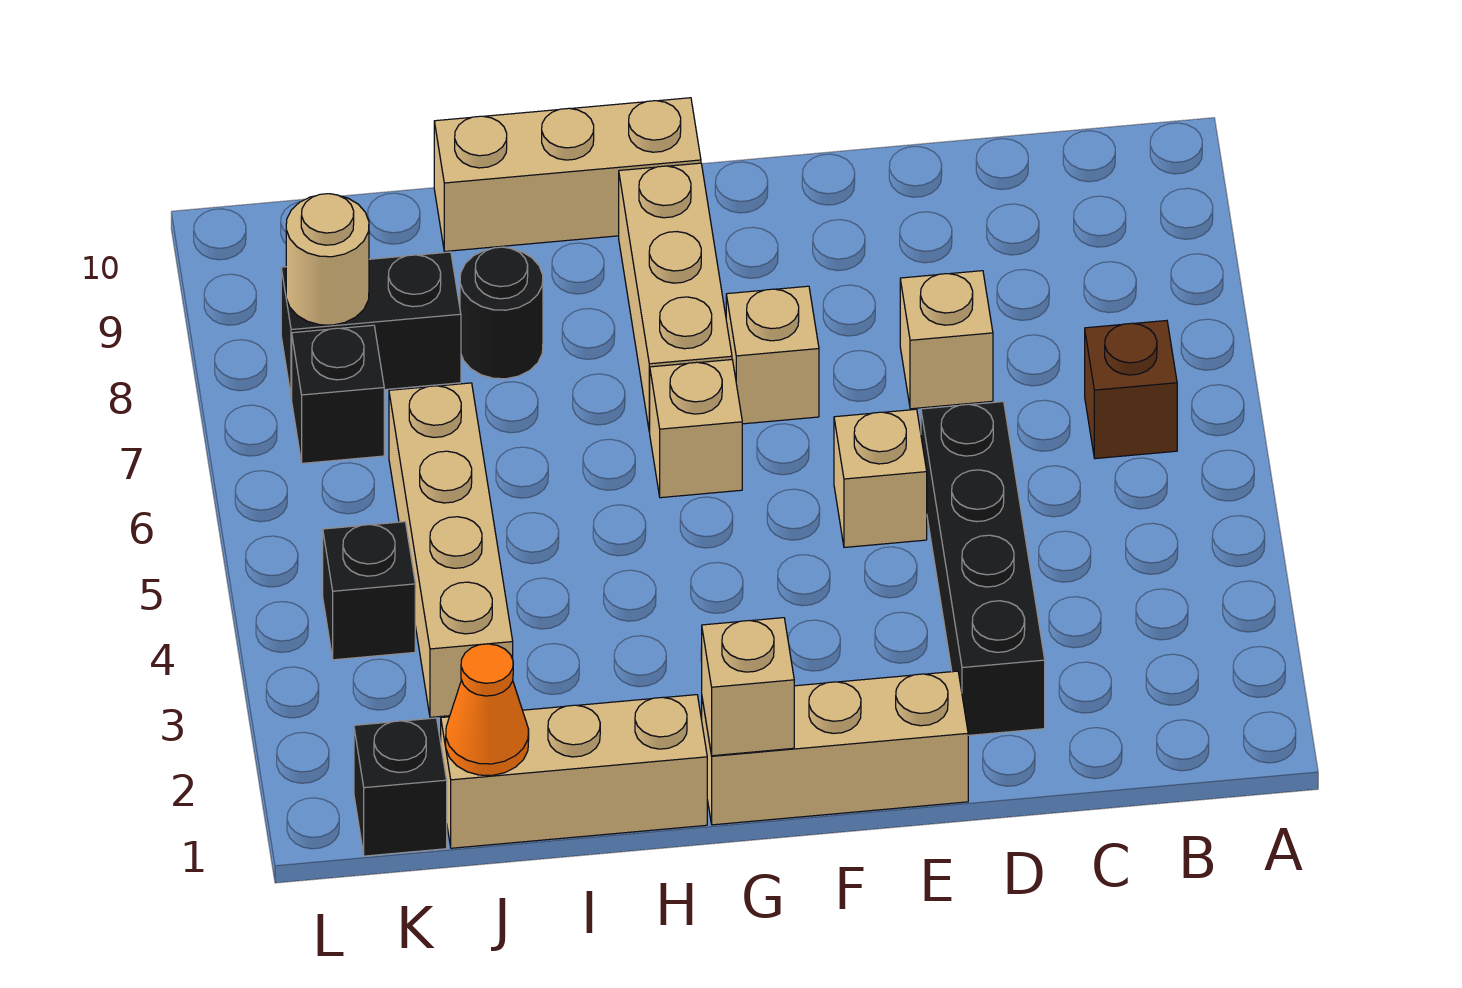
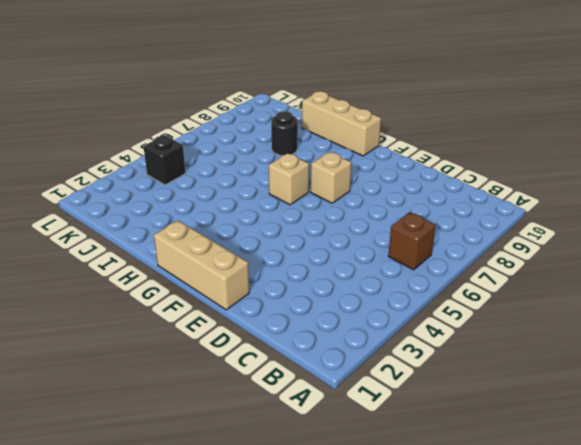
none -> black brick D2:D5 level 1
none -> tan brick D7 level 1
none -> tan brick E5 level 1

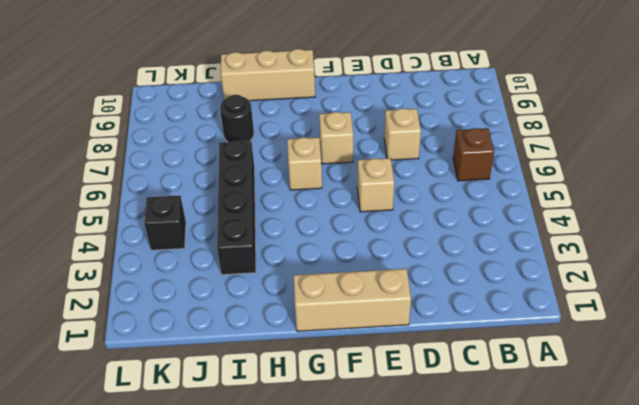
black brick I3:I6 level 1 -> black brick D2:D5 level 1
none -> tan brick G7:G9 level 1
none -> tan brick H1:J1 level 1
none -> tan brick J3:J6 level 1

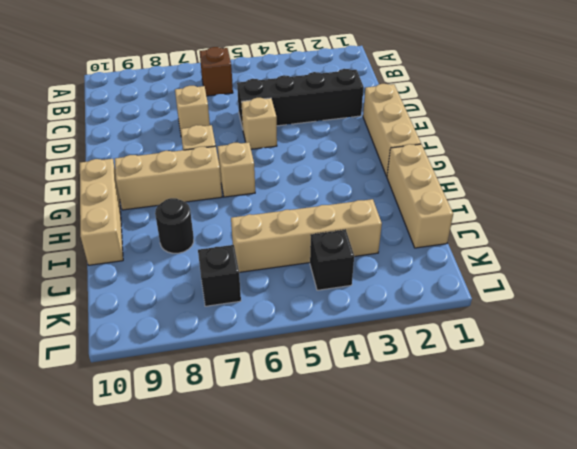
none -> black brick J8:K8 level 1
none -> black brick K1 level 1
none -> tan brick G1 level 2

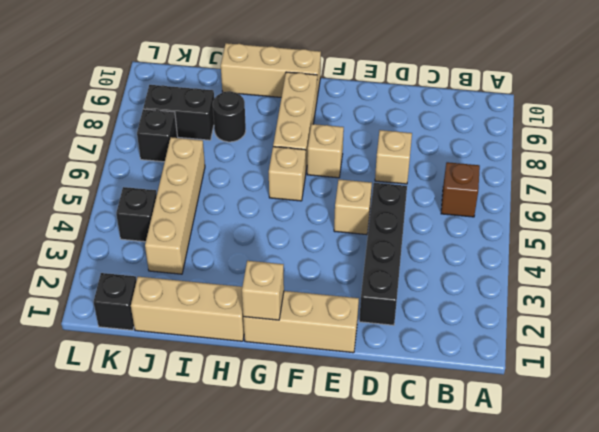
none -> orange cone J1 level 2
none -> tan round brick K8 level 2

